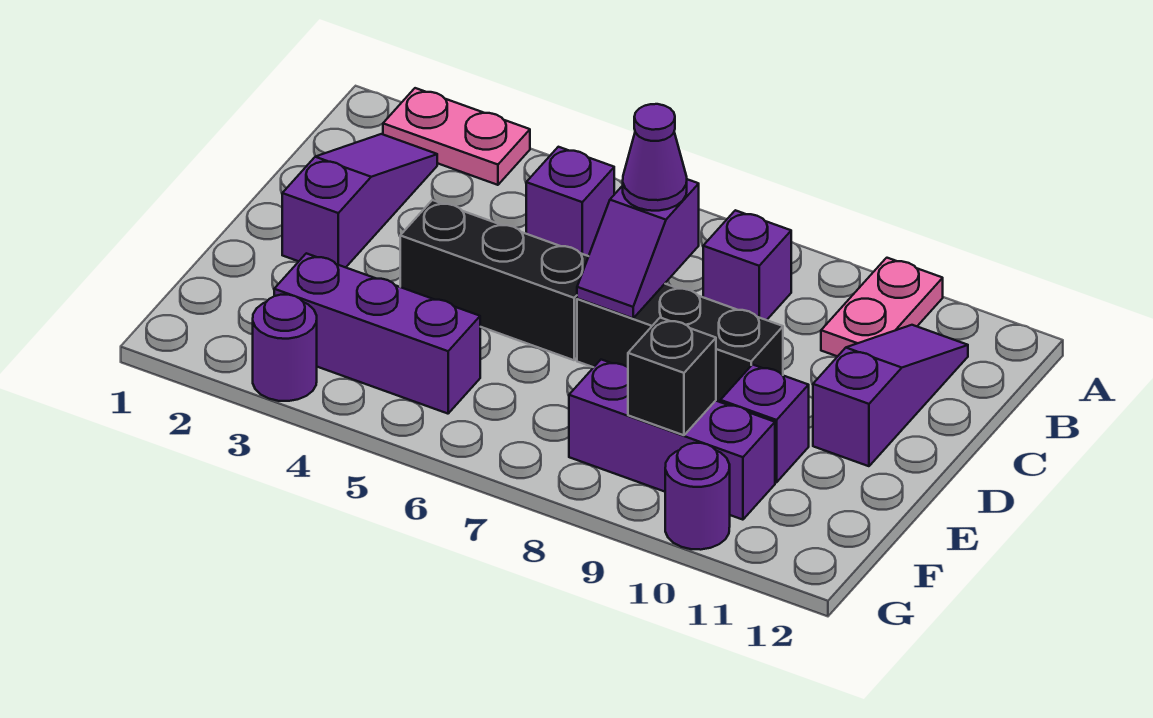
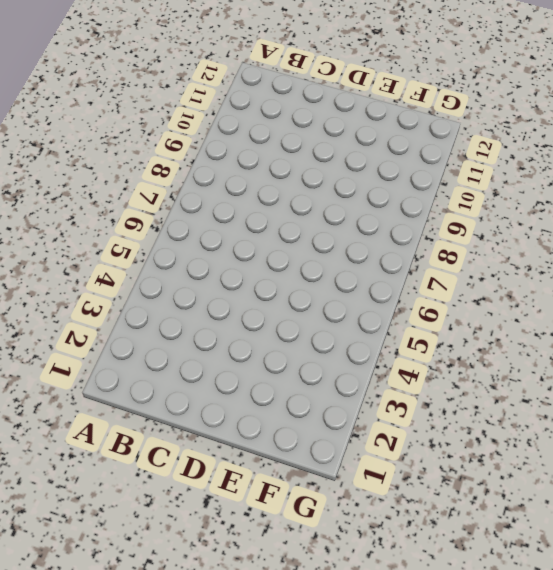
none -> pink plate A2:A3 level 1
none -> pink plate A10:B10 level 1
none -> purple slope B2:D2 level 1 top D

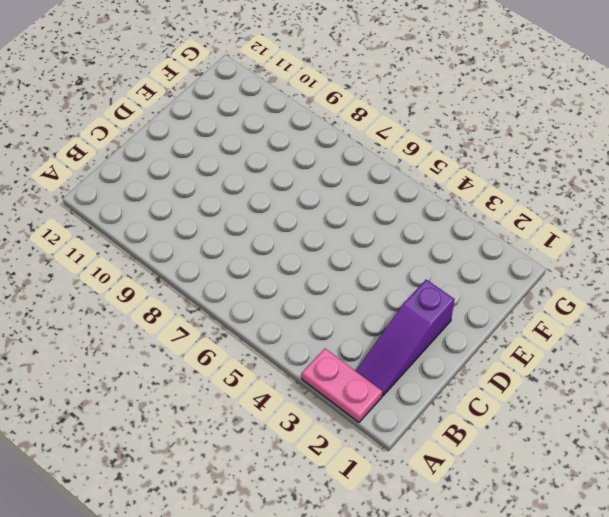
none -> pink plate A10:B10 level 1
none -> purple brick B5 level 1
none -> purple brick B8 level 1

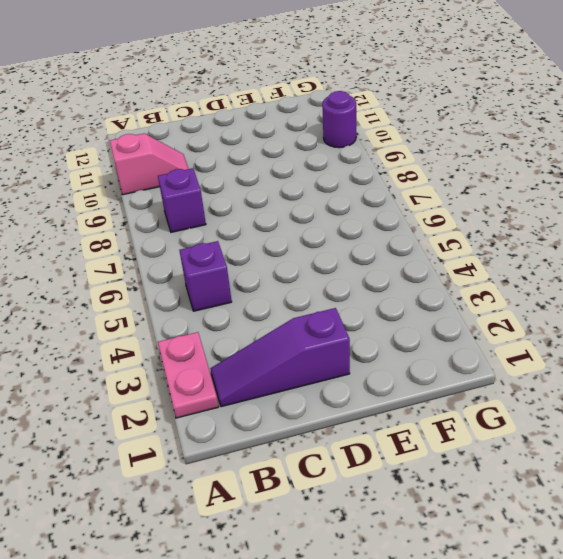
pink slope A10:B10 level 1 top A -> pink plate A10:B10 level 1
none -> purple slope B11:D11 level 1 top D
none -> black brick D4:D6 level 1
none -> black brick D7:D9 level 1

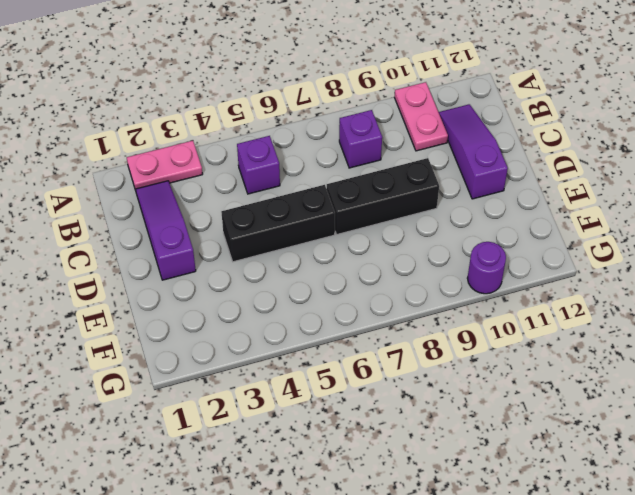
none -> purple brick E10 level 1
none -> purple brick F3:F5 level 1
none -> purple brick F8:F10 level 1

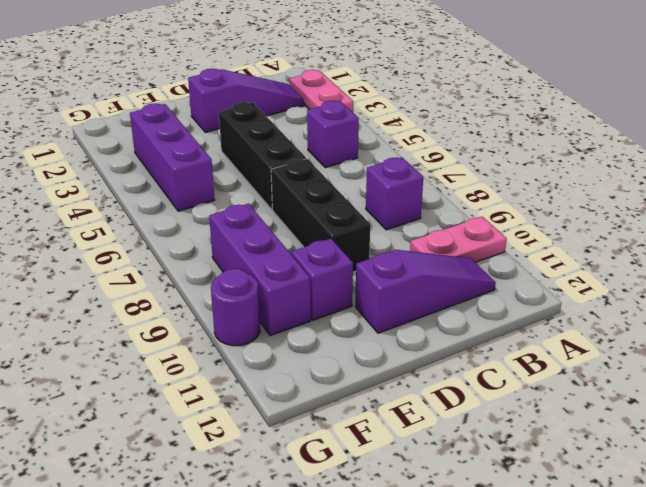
none -> purple round brick G3 level 1
none -> purple slope C7:D7 level 2 top C
none -> black brick F9 level 2

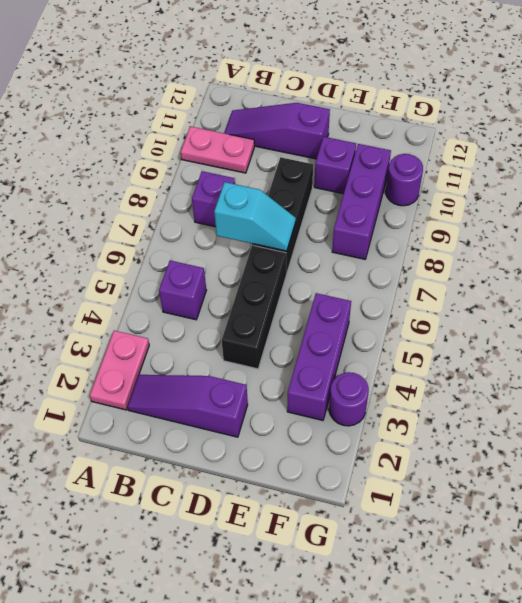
cyan slope C7:D7 level 2 top C -> purple slope C7:D7 level 2 top C
none -> black brick F9 level 2
none -> purple cone C7 level 3

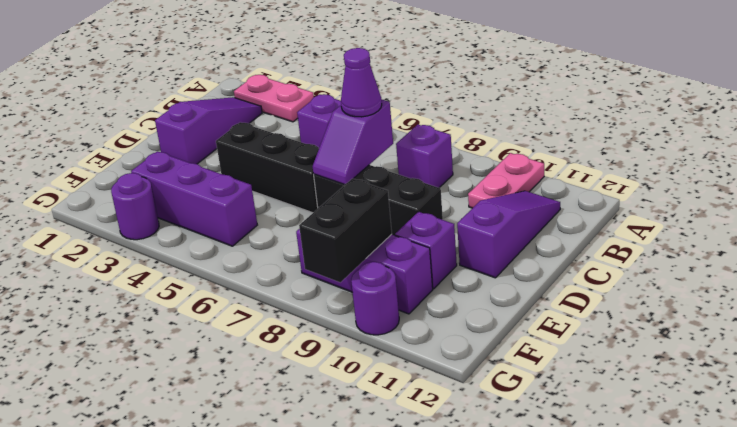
black brick F9:G9 level 2 -> black brick F9 level 2

